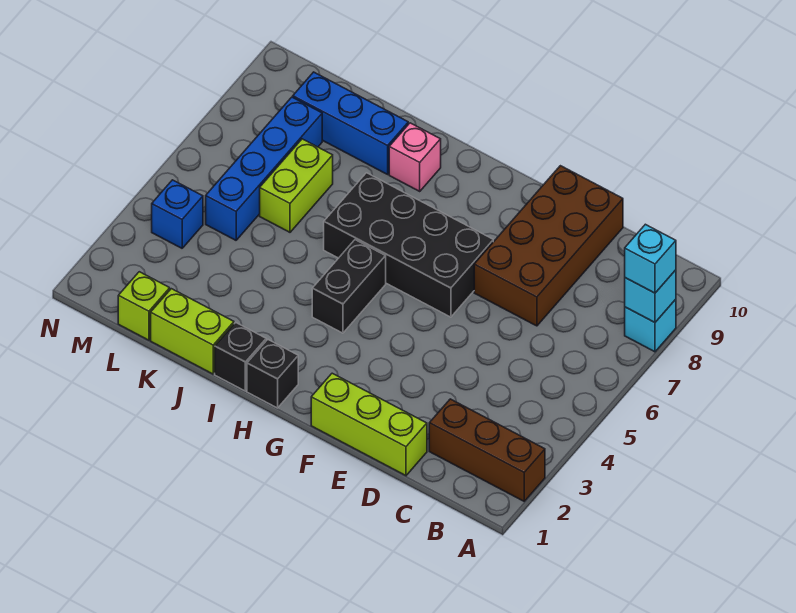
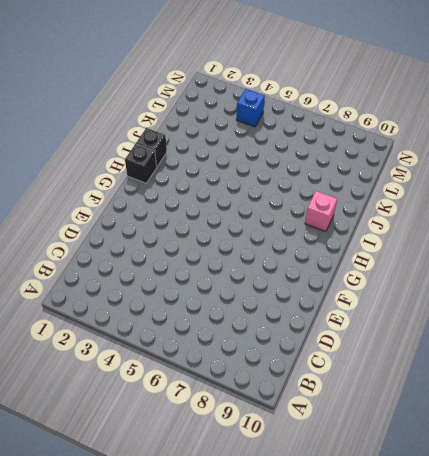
none -> brown brick A2:C2 level 1
none -> cyan brick A8 level 1
none -> lime brick D1:F1 level 1

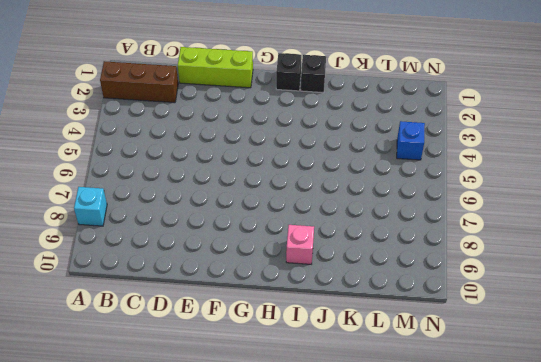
none -> brown brick D7:E10 level 1
none -> black brick F6:I7 level 1
none -> black brick H4:H5 level 1

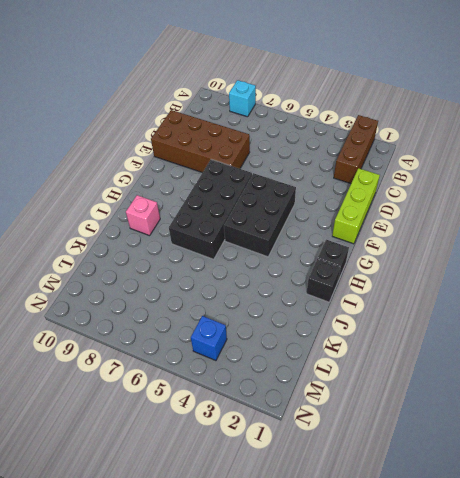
black brick F4:H5 level 1 -> black brick H4:H5 level 1
none -> lime brick J1:K1 level 1
none -> blue brick J9:L9 level 1
none -> lime brick K6:K7 level 1

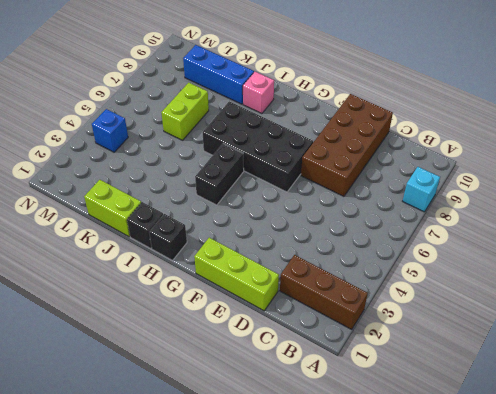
none -> lime brick L1 level 1
none -> blue brick L5:L8 level 1
none -> cyan brick A8 level 2

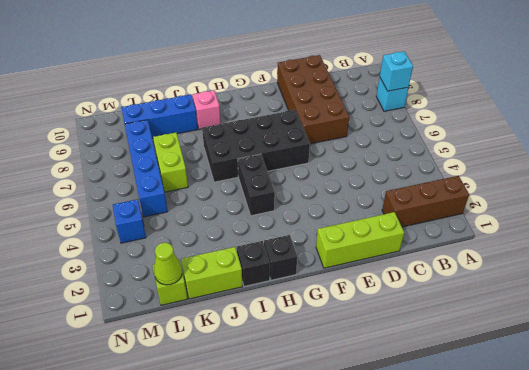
lime cone L1 level 2 -> none
none -> cyan brick A8 level 3

